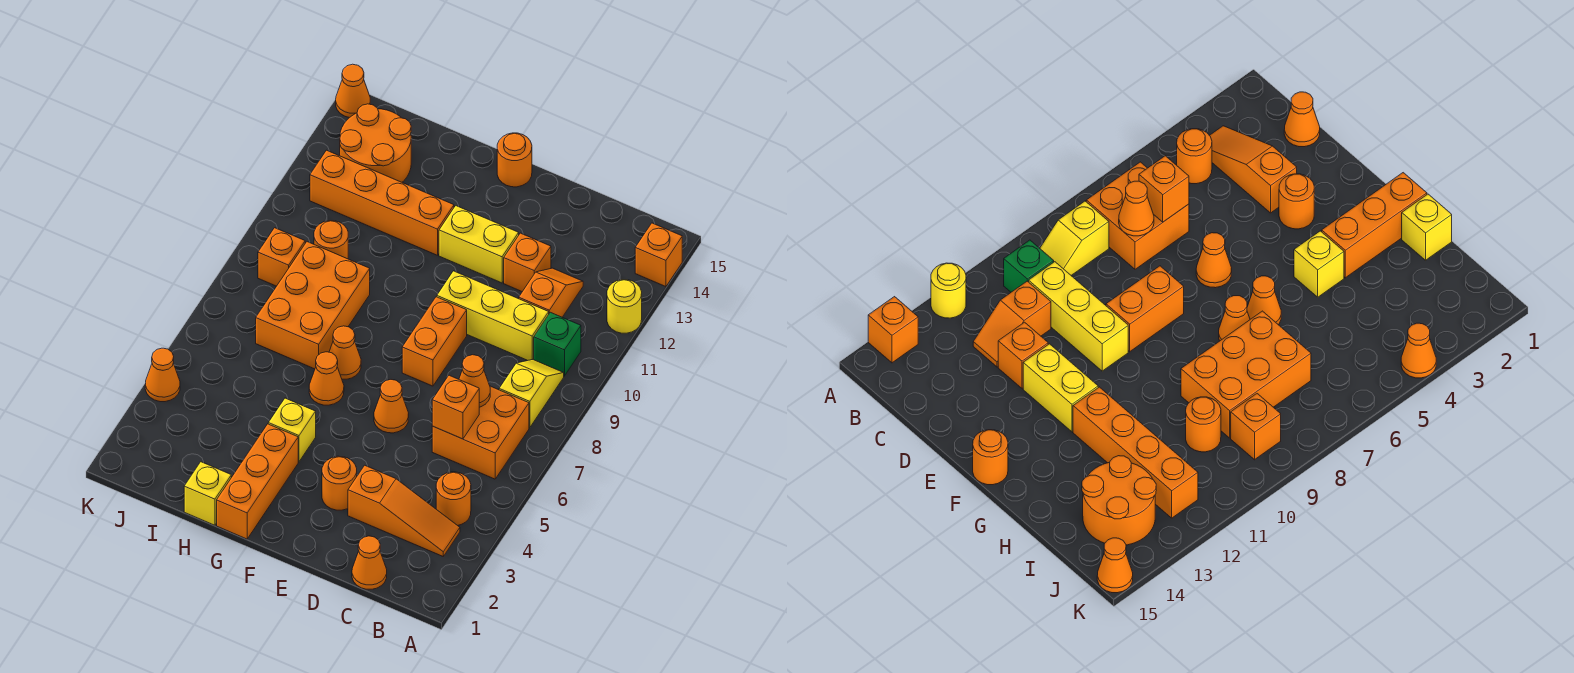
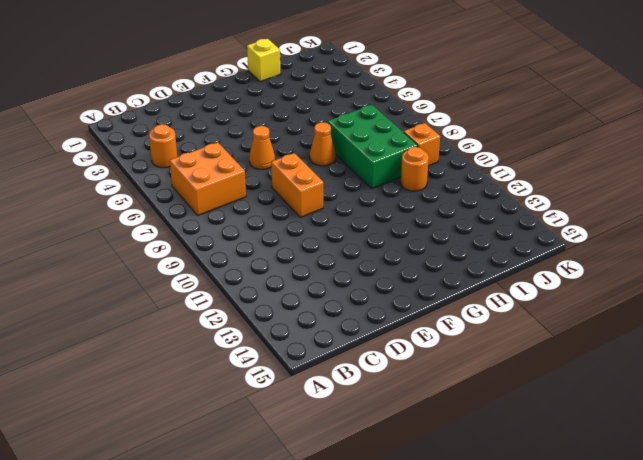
green brick H7:I9 level 1 -> orange brick H7:I9 level 1
none -> yellow round brick A12 level 1
none -> orange brick A14 level 1
none -> orange slope B3:D3 level 1 top D
none -> yellow slope B8:B9 level 1 top 8

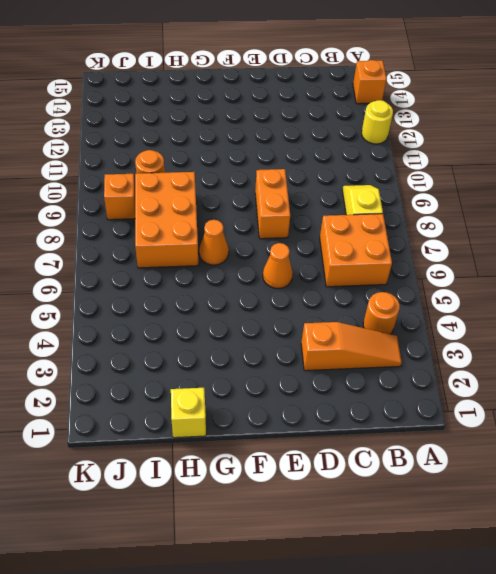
none -> green brick B10 level 1
none -> orange cone C1 level 1
none -> yellow brick C10:E10 level 1
none -> orange slope C11:C12 level 1 top 11

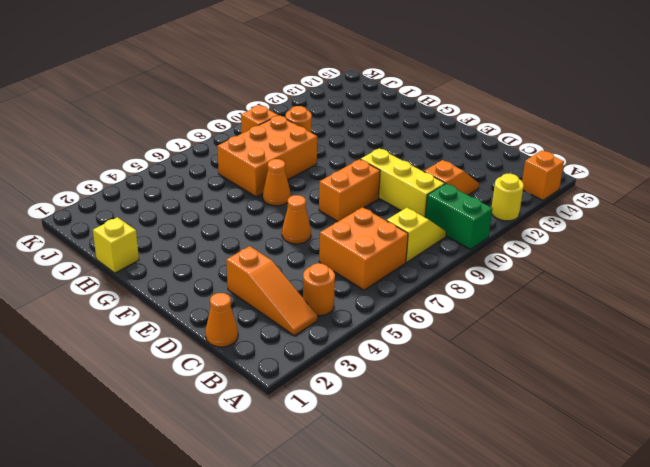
green brick A10:B10 level 1 -> green brick B10 level 1
none -> orange brick D12 level 1
none -> orange round brick E3 level 1
none -> yellow brick E12:F12 level 1
none -> orange round brick F15 level 1

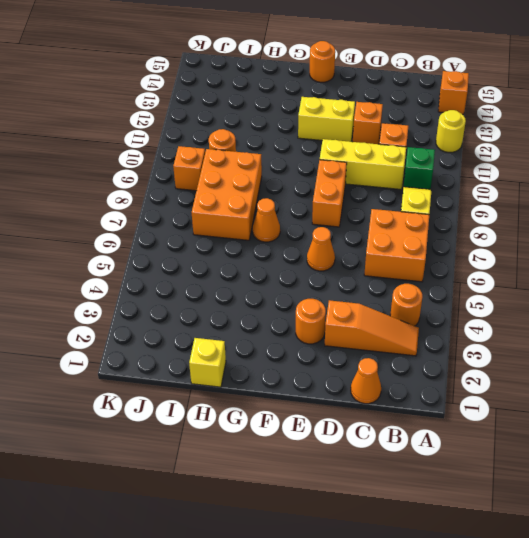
none -> orange brick G1:G3 level 1
none -> yellow brick G4 level 1
none -> orange cone G6 level 1
none -> orange brick G12:J12 level 1

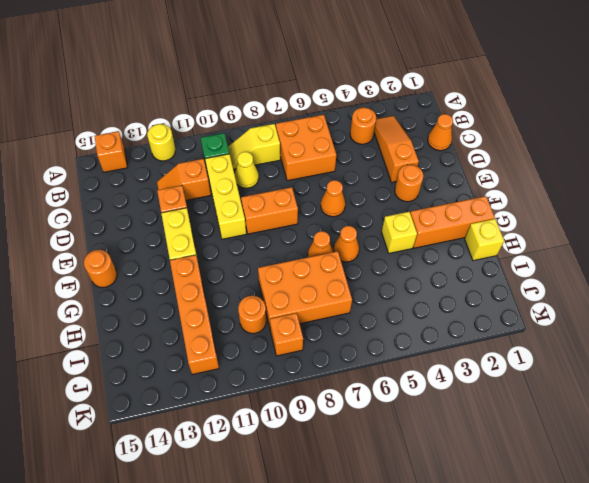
yellow cone C9 level 1 -> none
none -> orange round brick I13:J14 level 1
none -> orange cone K4 level 1
none -> orange cone K15 level 1
none -> orange brick C6 level 2

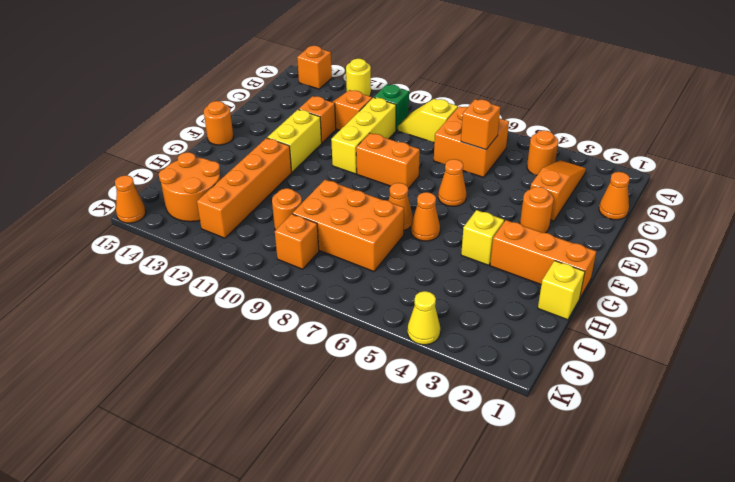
yellow cone K4 level 1 -> orange cone K4 level 1
none -> orange cone C7 level 2

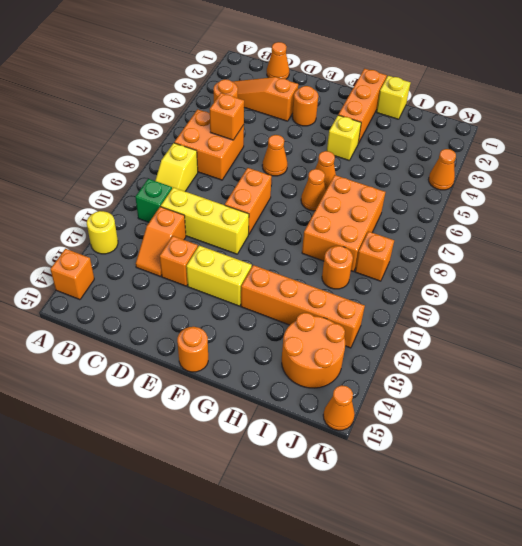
none -> orange cone C7 level 2

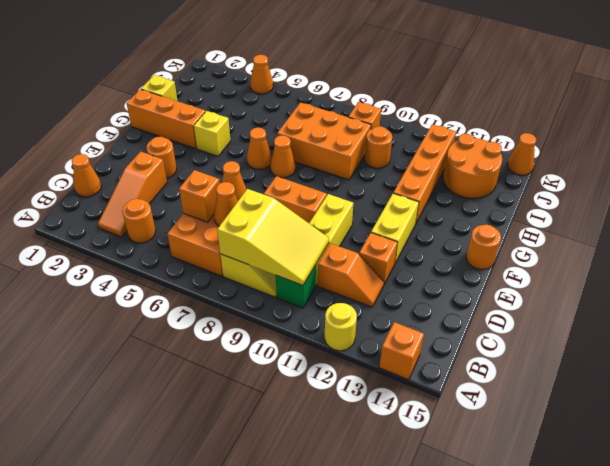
yellow slope B8:C10 level 2 top 8 -> none

